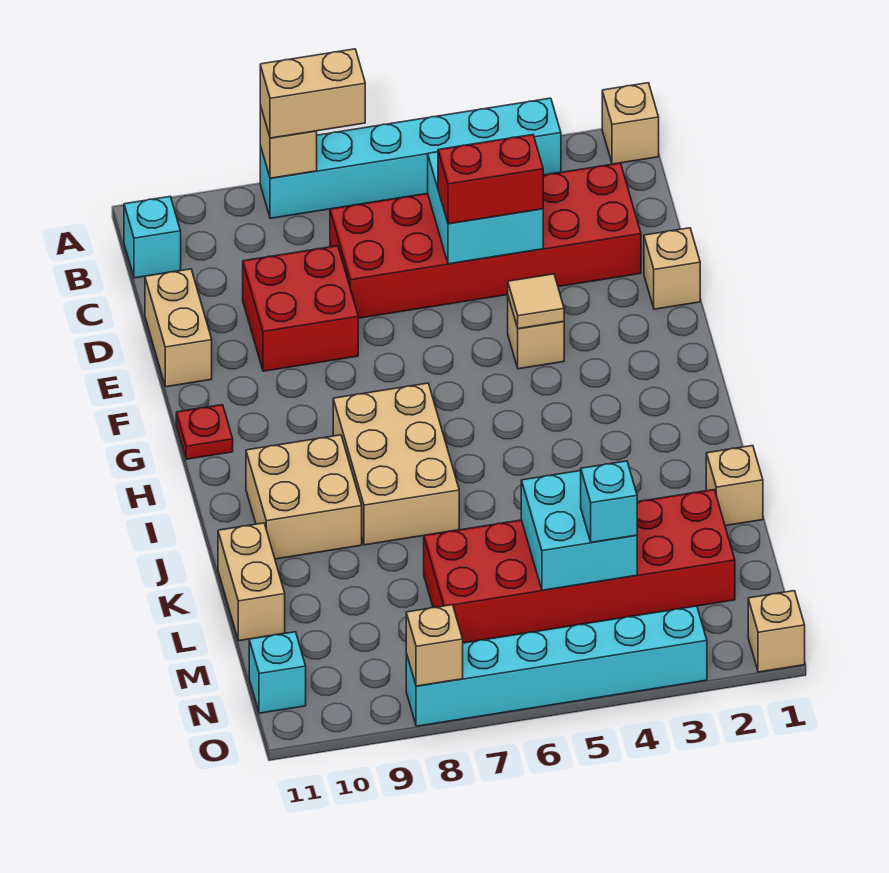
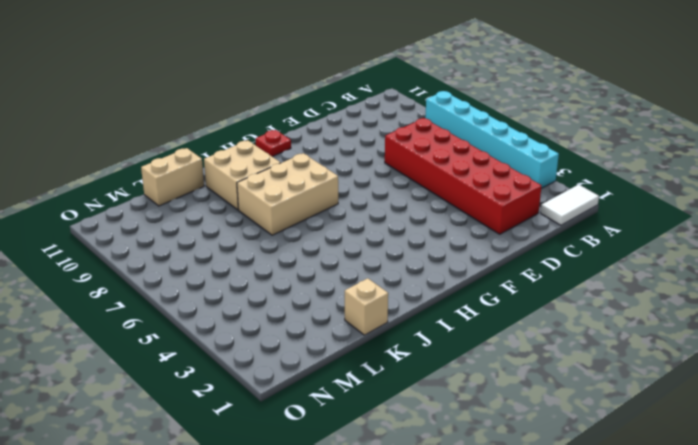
white tile A1:B1 level 1 -> tan brick A1 level 1
none -> cyan brick B11 level 1
none -> red brick D8:E9 level 1
none -> tan brick D11:E11 level 1

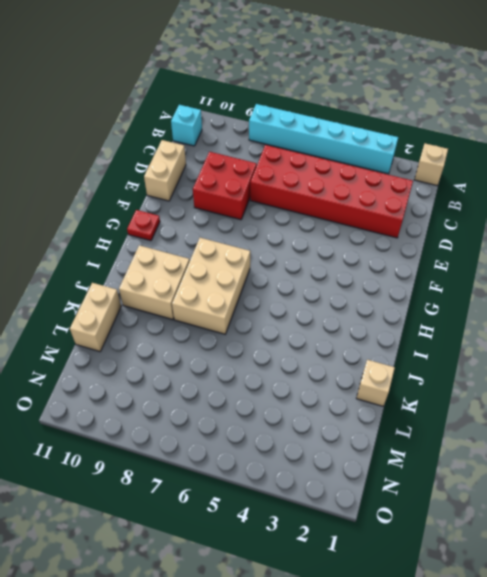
none -> tan brick E1 level 1
none -> tan brick F4 level 1
none -> red brick L2:M7 level 1

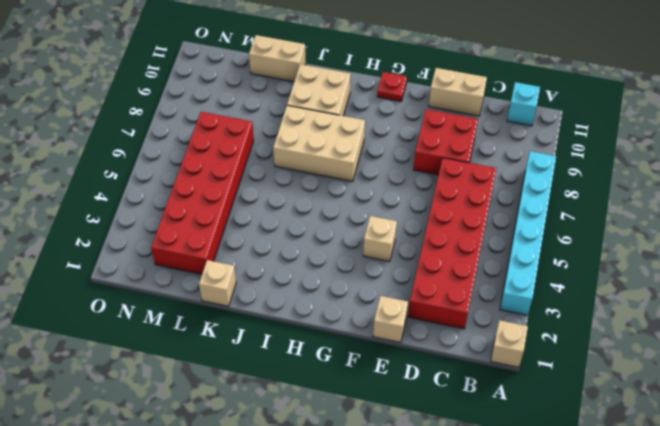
none -> cyan brick N11 level 1
none -> tan brick O1 level 1
none -> cyan brick O3:O8 level 1

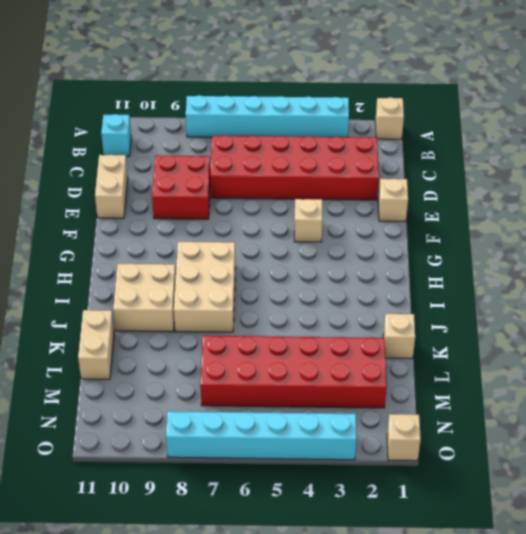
none -> red plate G11 level 1
none -> cyan brick N11 level 1
none -> tan brick A8 level 2

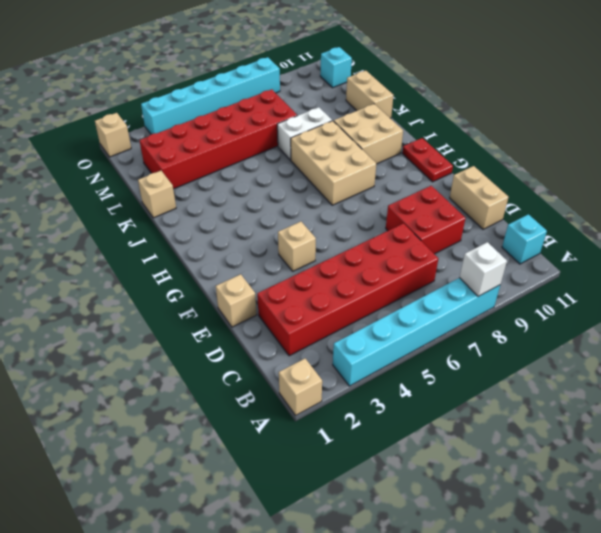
white brick A8 level 2 -> tan brick A8 level 2
red plate G11:H11 level 1 -> red plate G11 level 1
white brick K7:K8 level 1 -> none
none -> cyan brick C4:D5 level 2
none -> tan tile F4 level 2
none -> cyan brick L4:M5 level 2

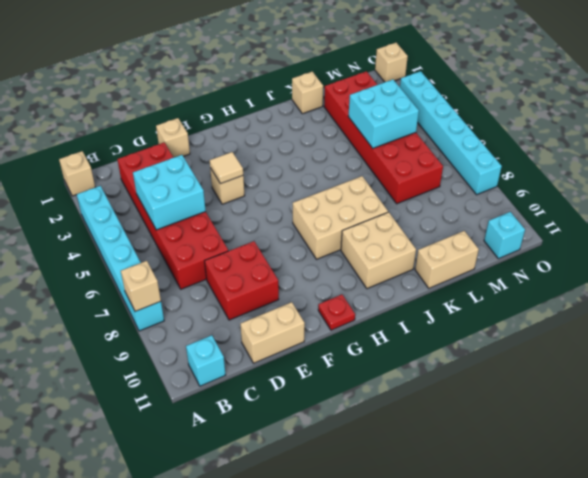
none -> tan brick O8 level 2
none -> tan brick A7:A8 level 3
none -> red brick D4:D5 level 3

